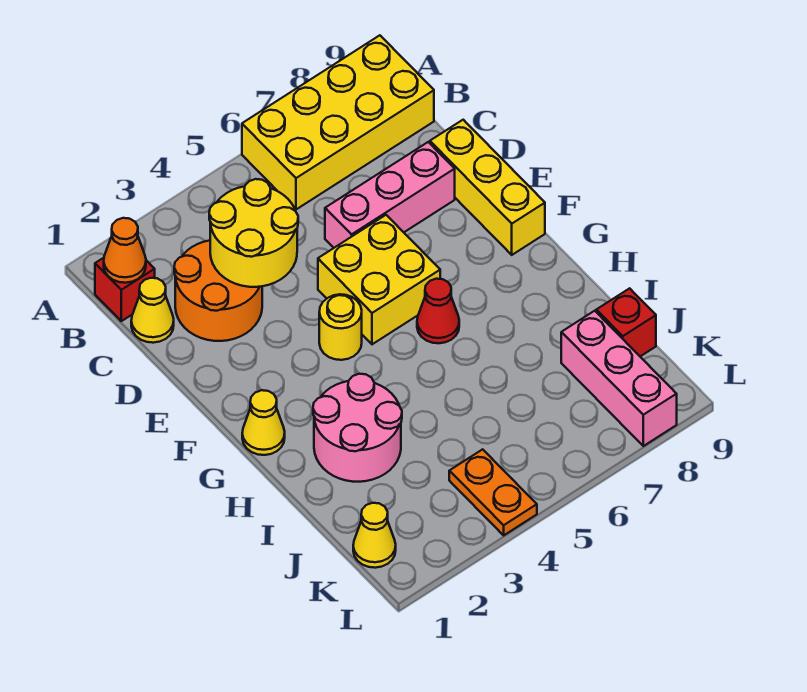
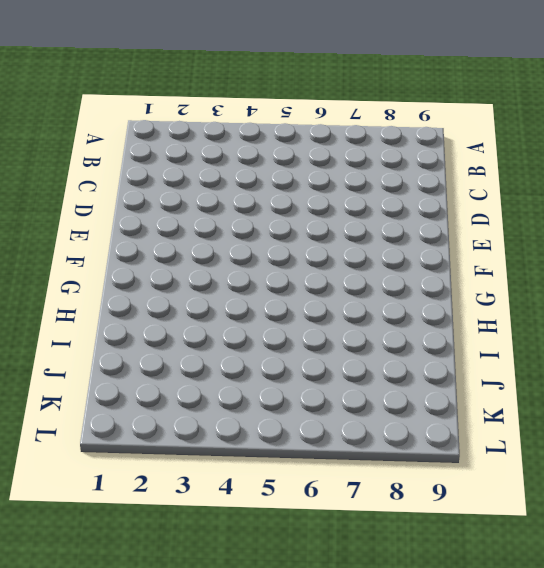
none -> yellow brick A6:B9 level 1
none -> red brick B1 level 1
none -> yellow cone C1 level 1

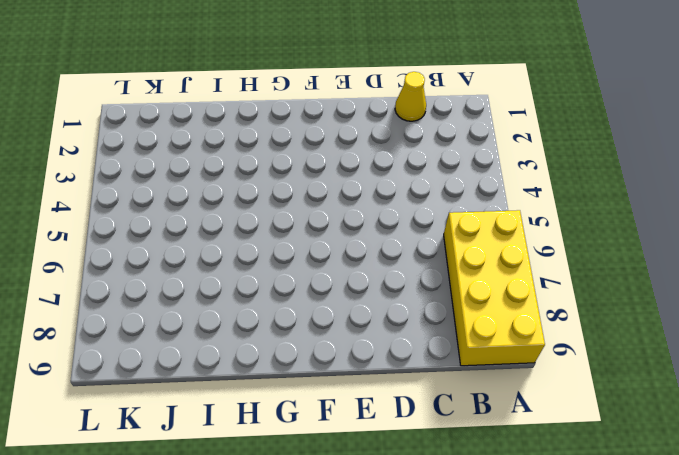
none -> red brick B1 level 1
none -> orange round brick C2:D3 level 1
none -> pink brick D6:D8 level 1

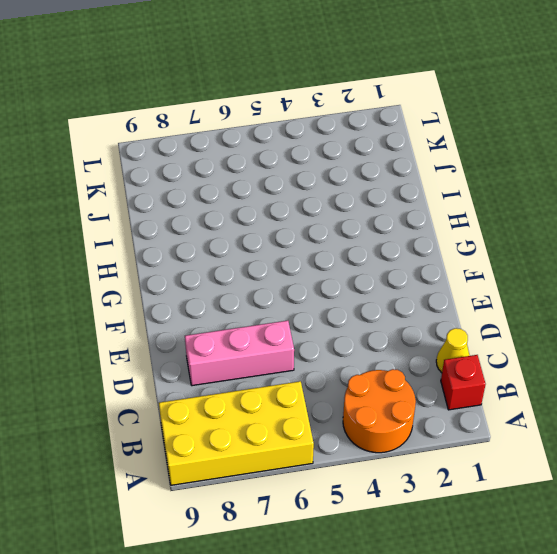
orange round brick A3:B4 level 1 -> orange round brick C2:D3 level 1
none -> yellow brick D9:F9 level 1
none -> yellow brick E5:F6 level 1
none -> yellow round brick F4 level 1

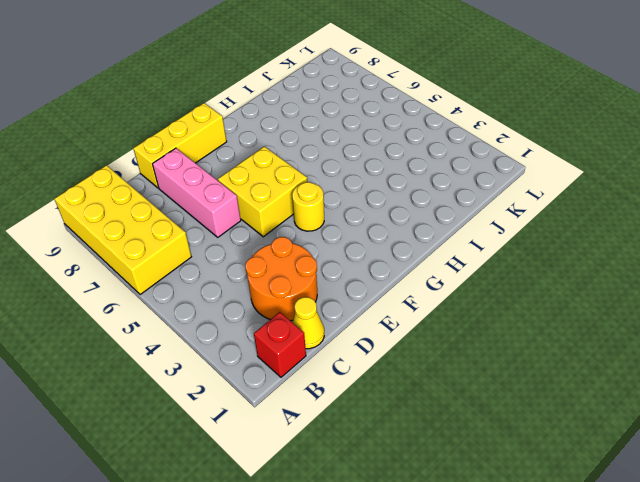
none -> yellow cone G1 level 1
none -> red cone G6 level 1
none -> pink round brick H2:I3 level 1

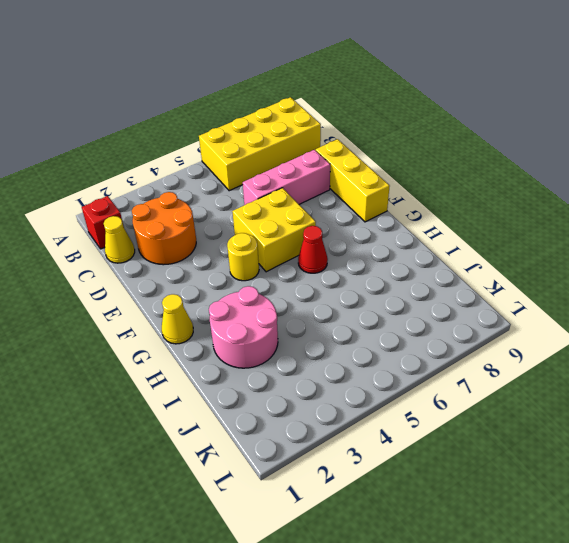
none -> pink brick J8:L8 level 1
none -> red brick J9 level 1
none -> yellow cone K1 level 1

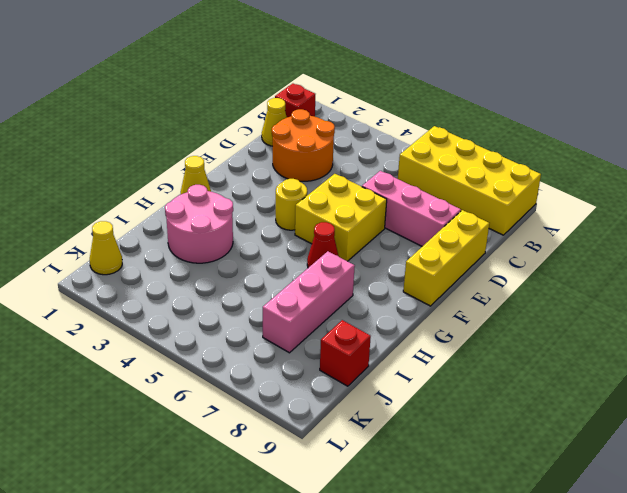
pink brick H7:J7 level 1 -> pink brick J8:L8 level 1
none -> orange plate K4:L4 level 1
none -> orange cone B1 level 2
none -> yellow round brick C3:D4 level 2

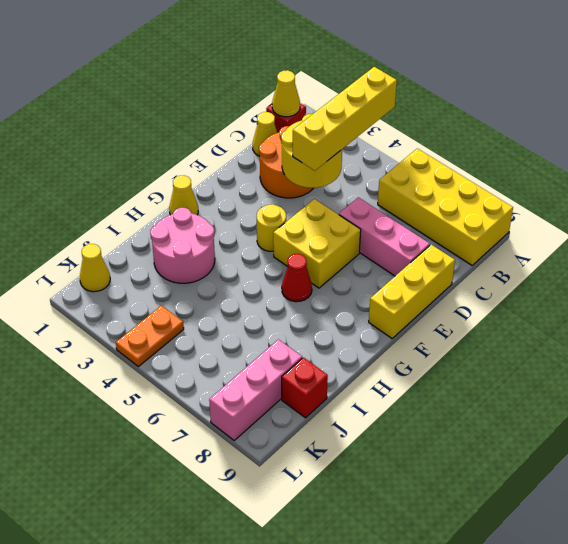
yellow brick A4:D4 level 3 -> none
yellow cone B1 level 2 -> orange cone B1 level 2

